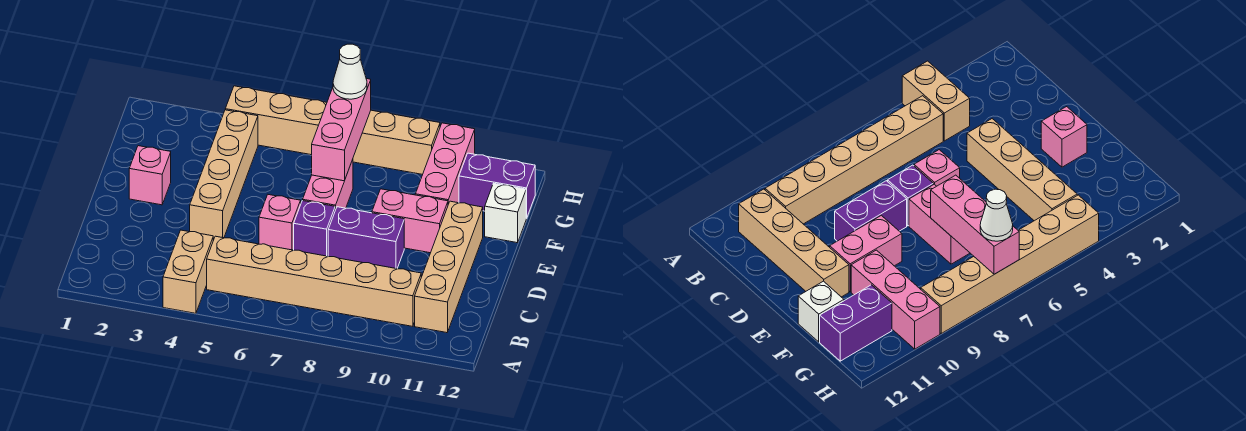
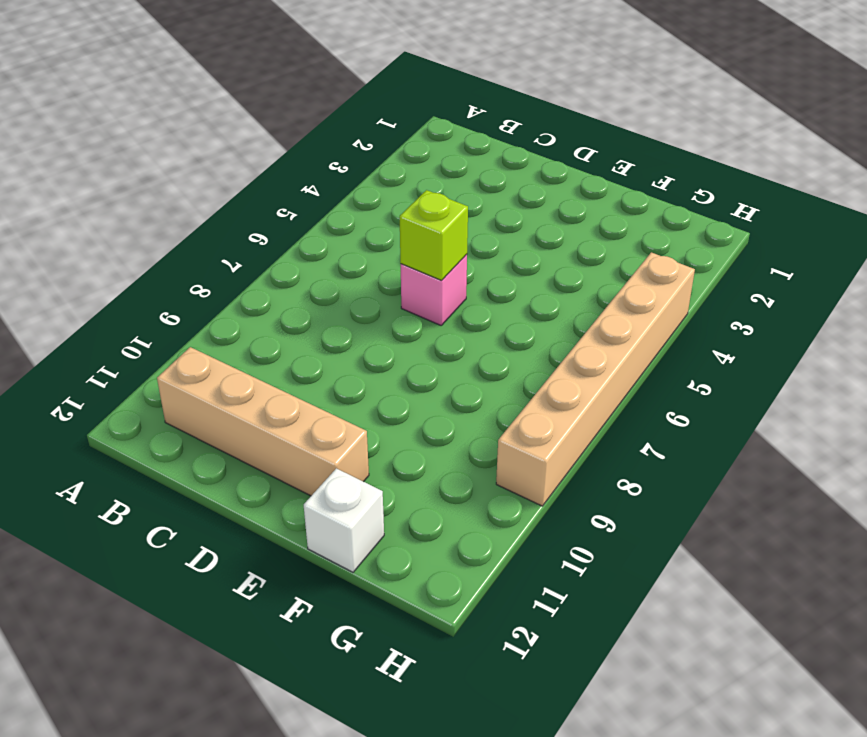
lime brick D6 level 2 -> none
none -> tan brick A4:B4 level 1
none -> tan brick B5:B10 level 1
none -> tan brick D4:G4 level 1

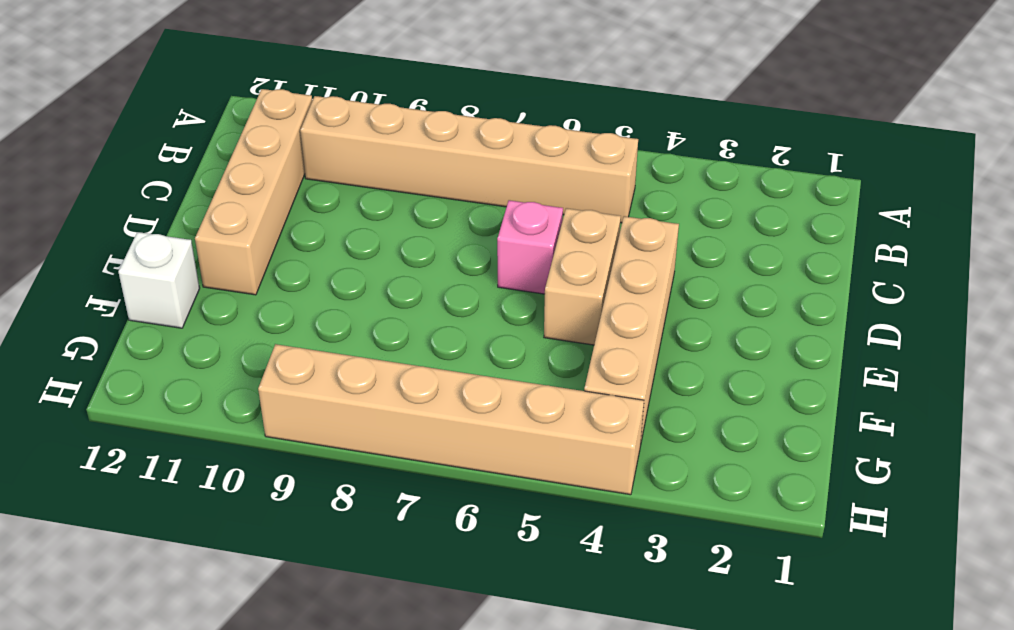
tan brick D5:E5 level 1 -> tan brick A4:B4 level 1
none -> purple brick D7 level 1
none -> purple brick D8:D9 level 1
none -> pink brick E2 level 1

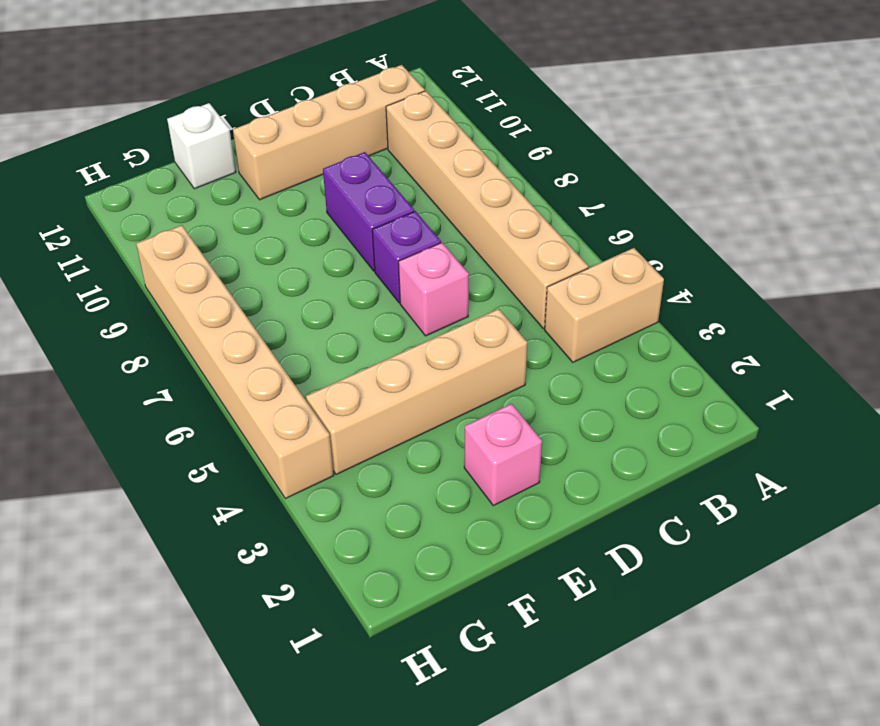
none -> pink brick E7:F7 level 1
none -> pink brick E9:E10 level 1
none -> pink brick F10:H10 level 1

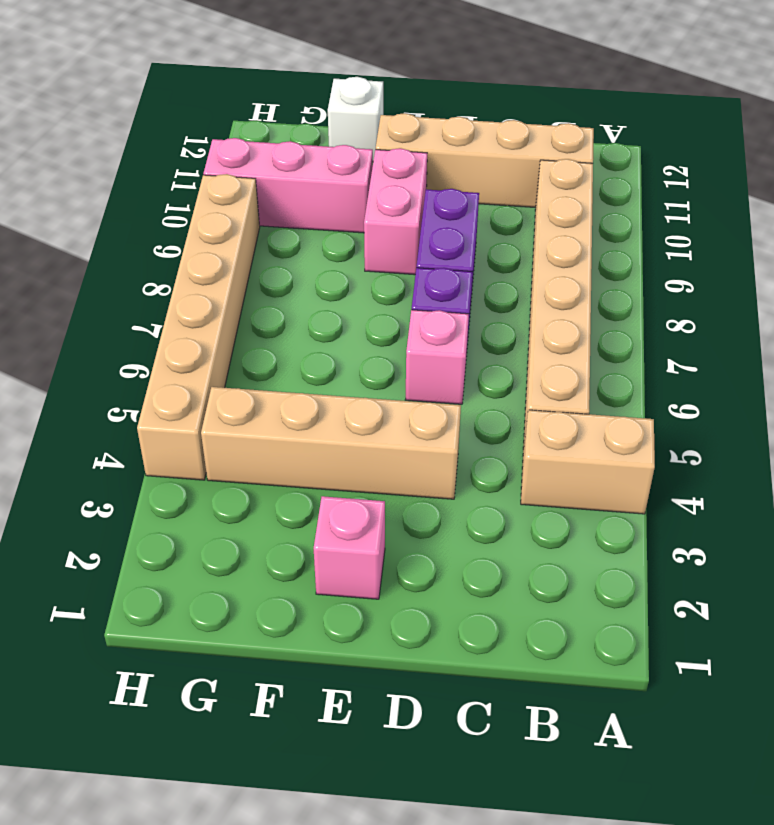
none -> pink brick E7:F7 level 1
none -> purple brick G11:G12 level 1
none -> pink brick F7:H7 level 2

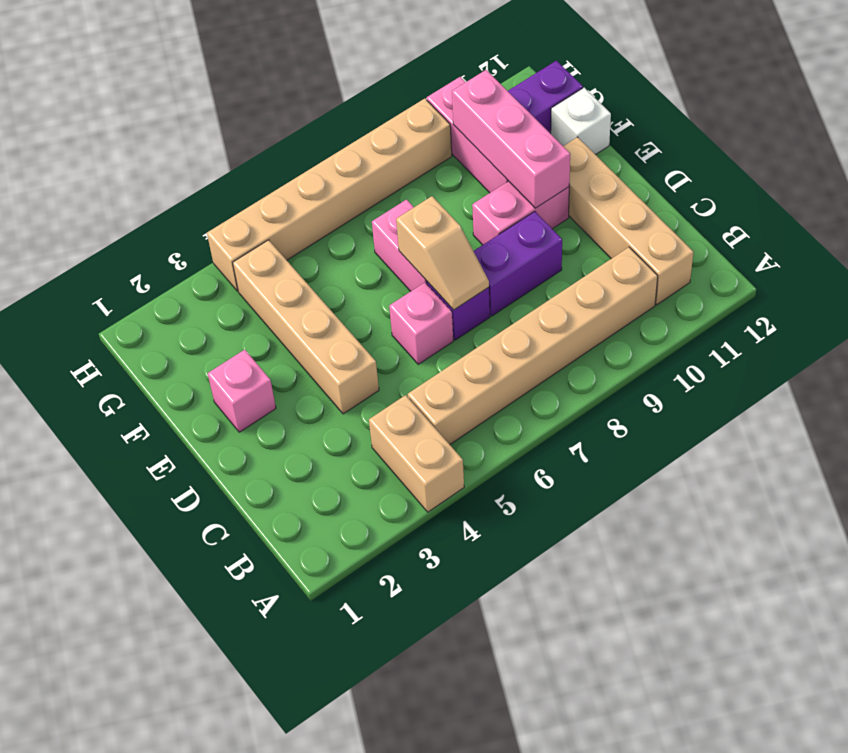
tan slope D7:E7 level 2 top E -> none
pink brick E10:G10 level 2 -> pink brick F7:H7 level 2
none -> white cone H7 level 3

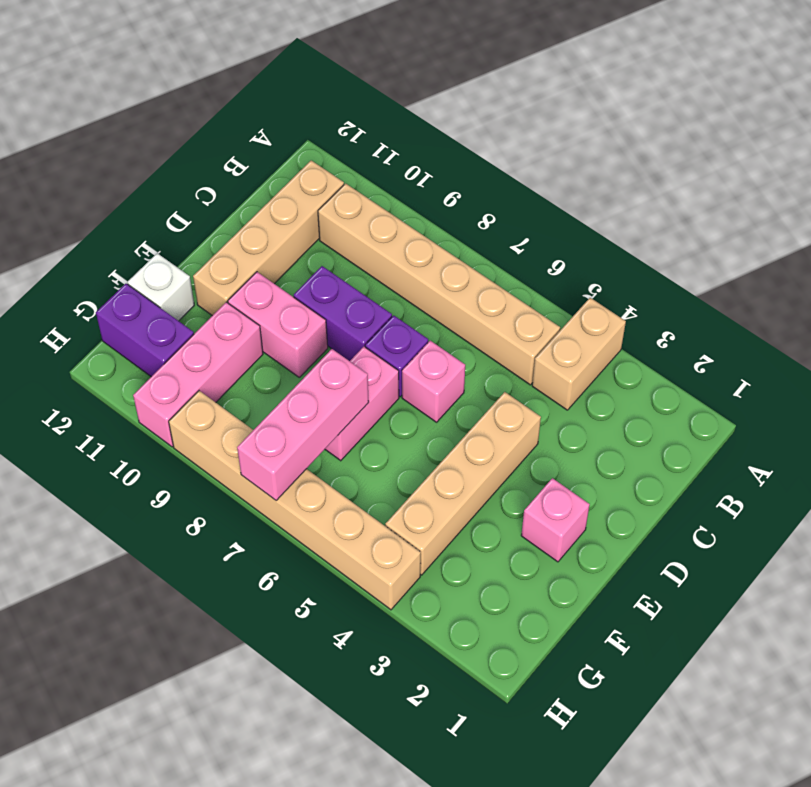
none -> white cone H7 level 3

